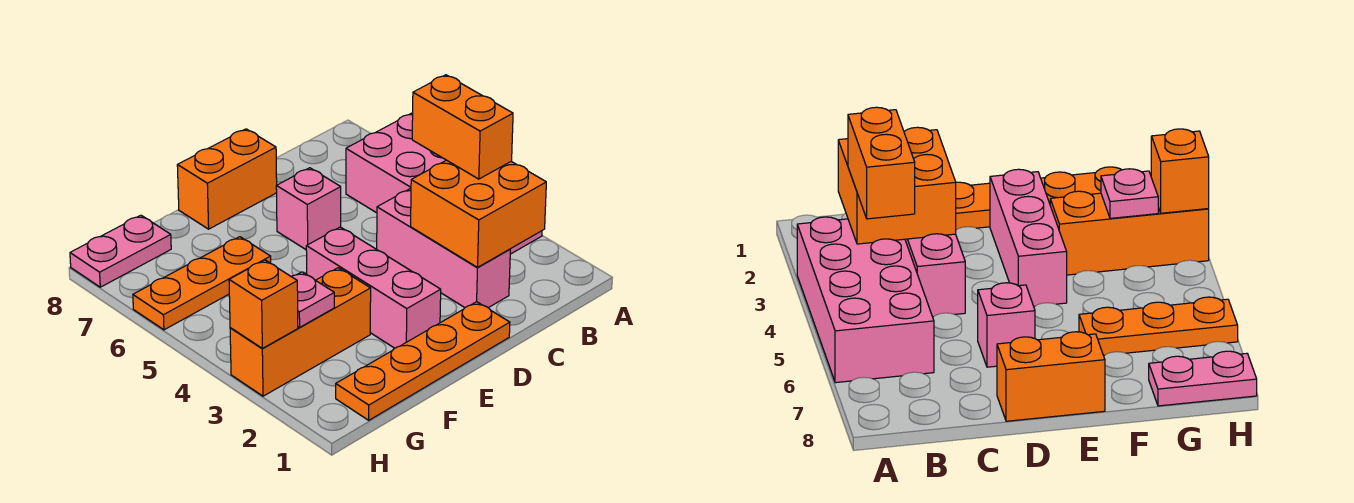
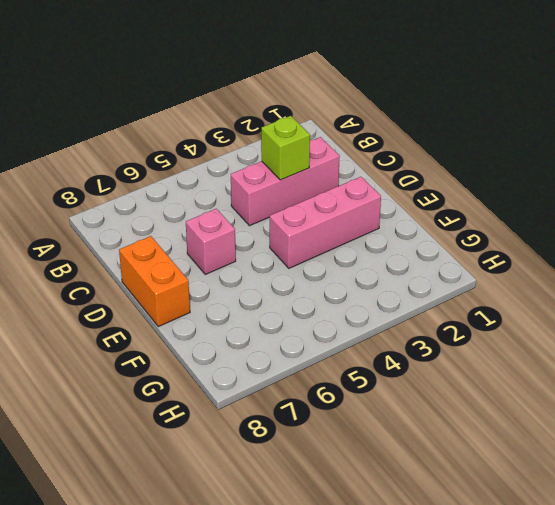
lime brick C3 level 2 -> orange brick B2:C3 level 2
none -> pink brick A3:B6 level 1
none -> orange plate D1:G1 level 1
none -> orange brick F3:H3 level 1

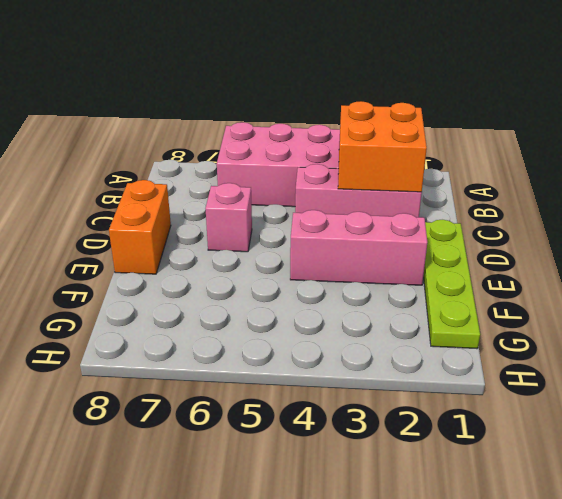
lime plate D1:G1 level 1 -> orange plate D1:G1 level 1
none -> orange brick F3:H3 level 1
none -> orange plate F6:H6 level 1
none -> pink plate G8:H8 level 1

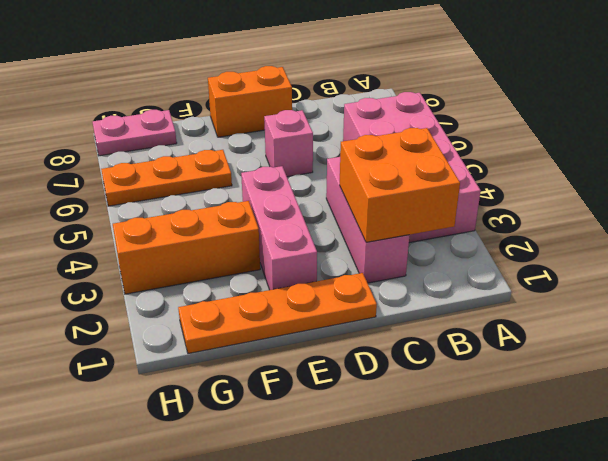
none -> pink plate G3 level 2
none -> orange brick H3 level 2
none -> orange brick B3:B4 level 3

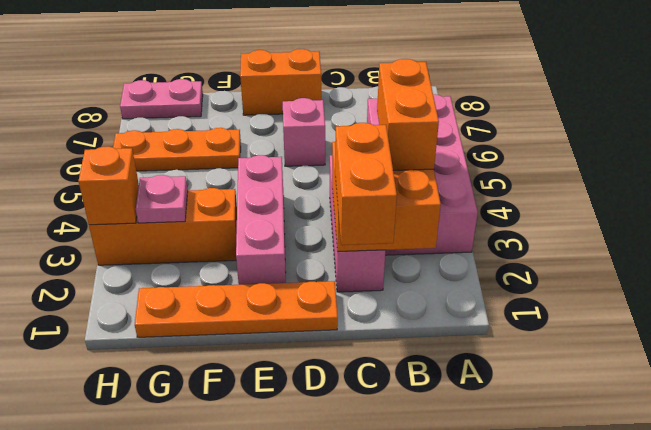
orange brick C1:C2 level 3 -> none

